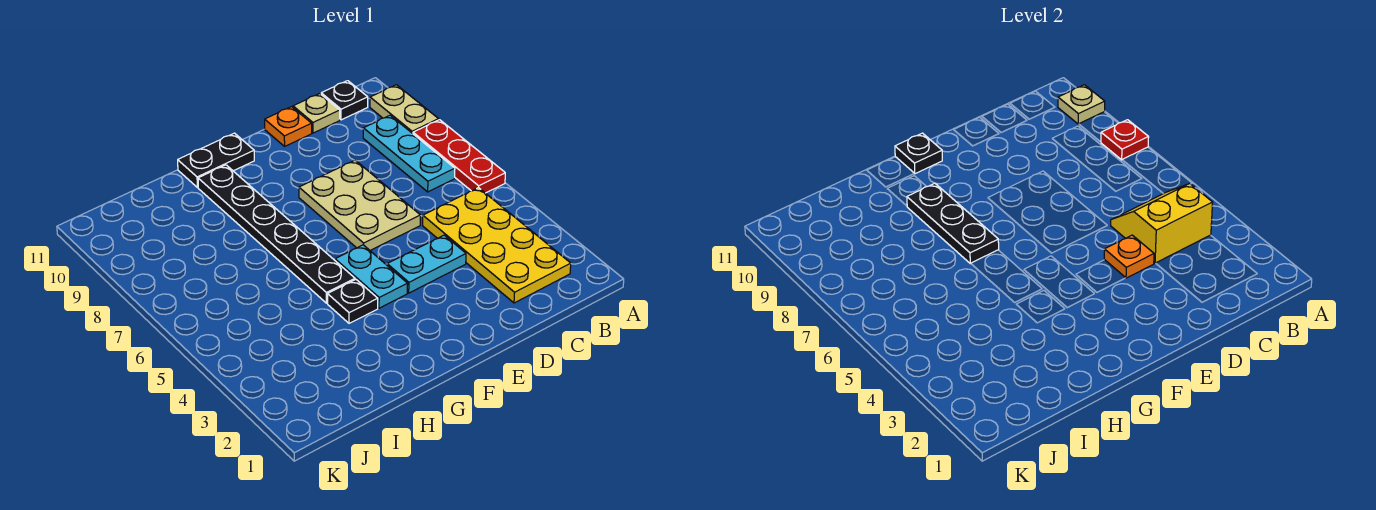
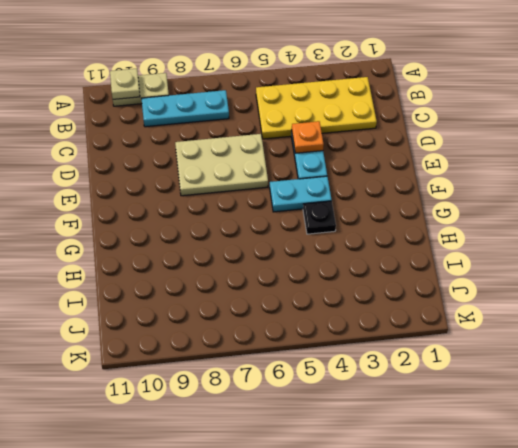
none -> red plate A6:A8 level 1
none -> black plate B11 level 1
none -> tan plate C11 level 1

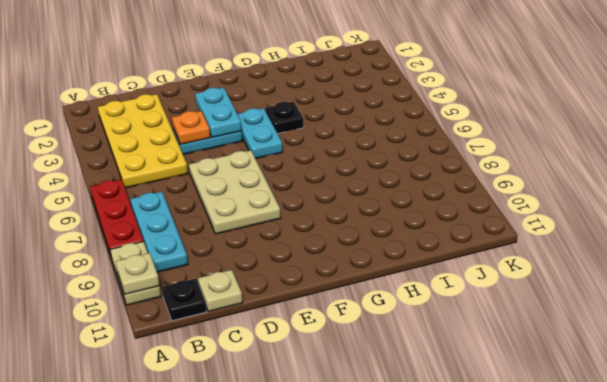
cyan plate E3:E4 level 2 -> none
none -> orange plate D11 level 1
none -> black plate F11:G11 level 1
none -> black plate G5:G10 level 1

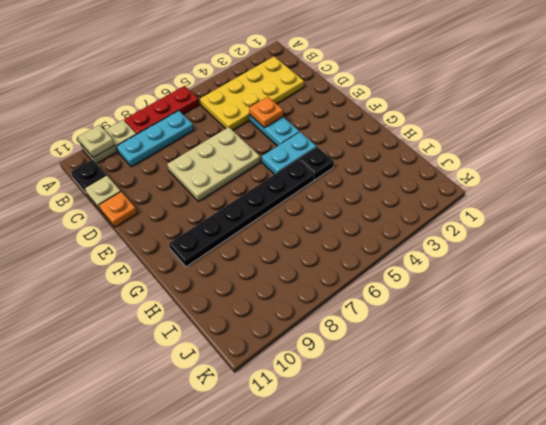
none -> black plate F11:G11 level 1
none -> red plate A8 level 2
none -> yellow slope B4:C5 level 2 top 4

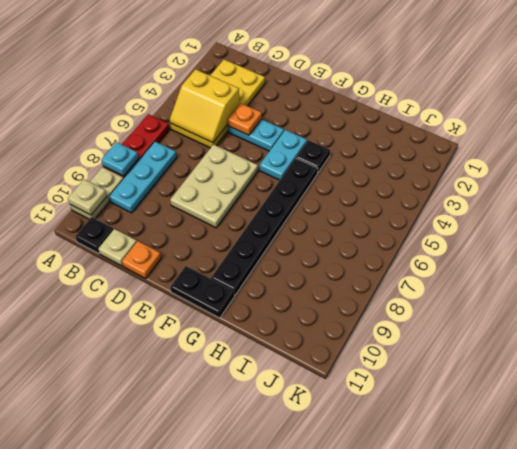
cyan plate A8 level 2 -> red plate A8 level 2
none -> black plate F11 level 2
none -> black plate G7:G9 level 2

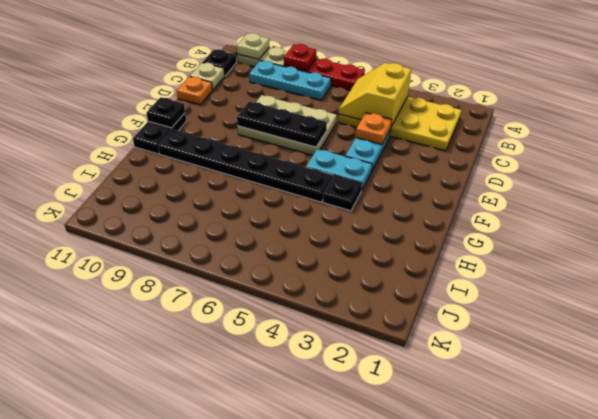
black plate E6:E8 level 2 -> black plate G7:G9 level 2

